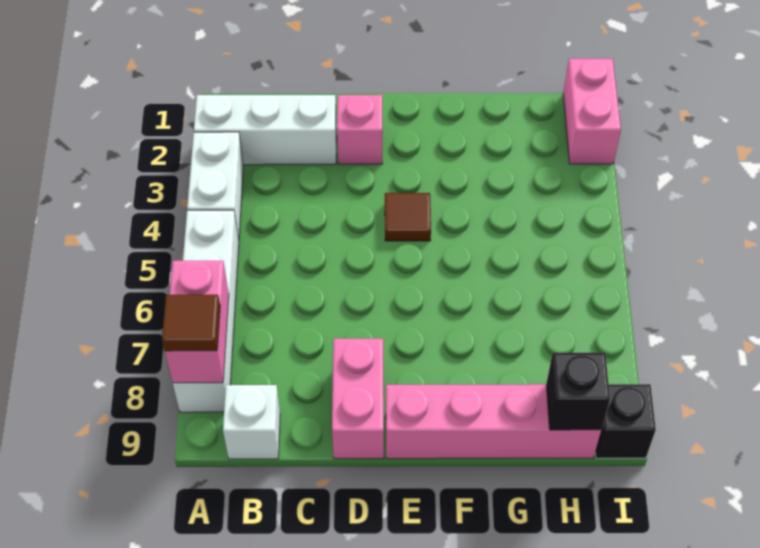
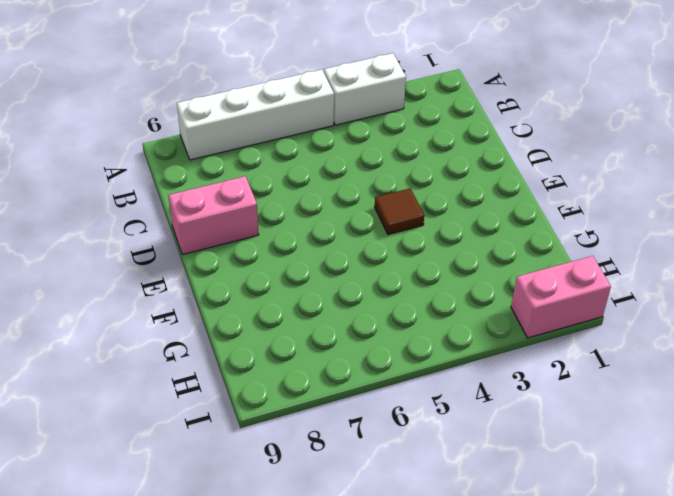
none -> white brick A2:C2 level 1
none -> white brick B9 level 1
none -> pink brick D2 level 1

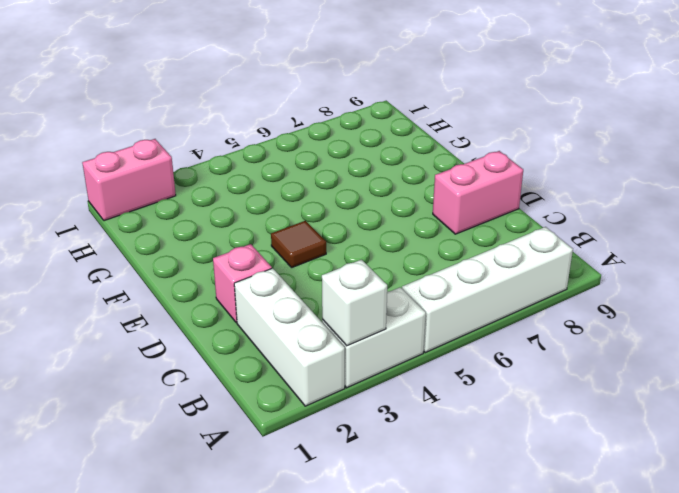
white brick A3 level 2 -> white brick B9 level 1
none -> pink brick E9:H9 level 1
none -> black brick I9 level 1
none -> pink brick A7:A8 level 2

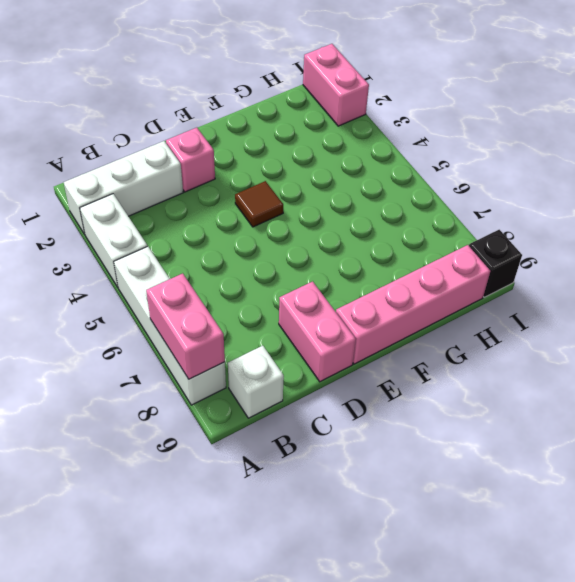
none -> black brick H9 level 2
none -> brown tile A8 level 3

